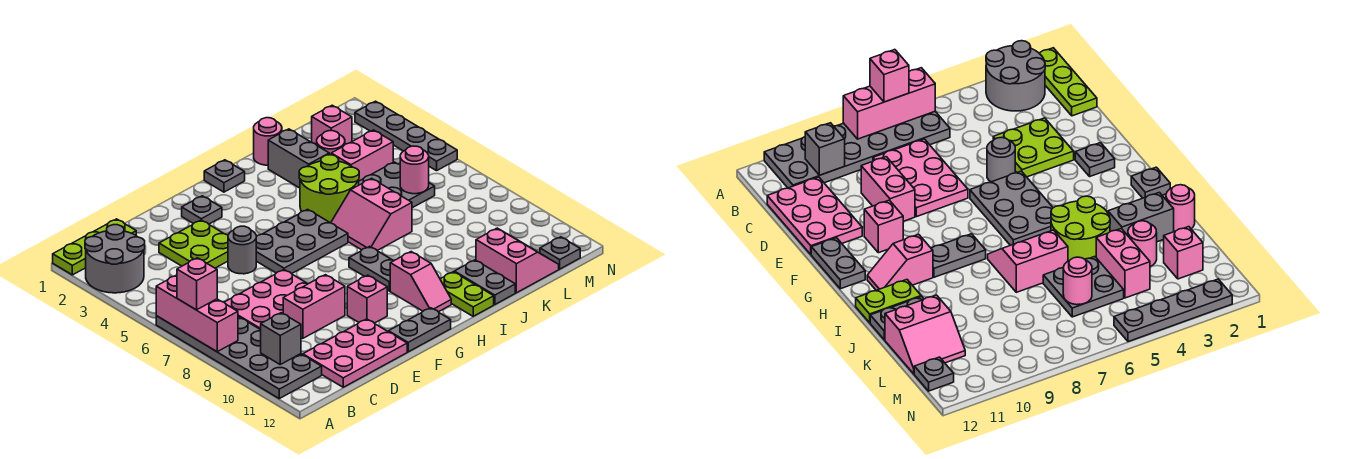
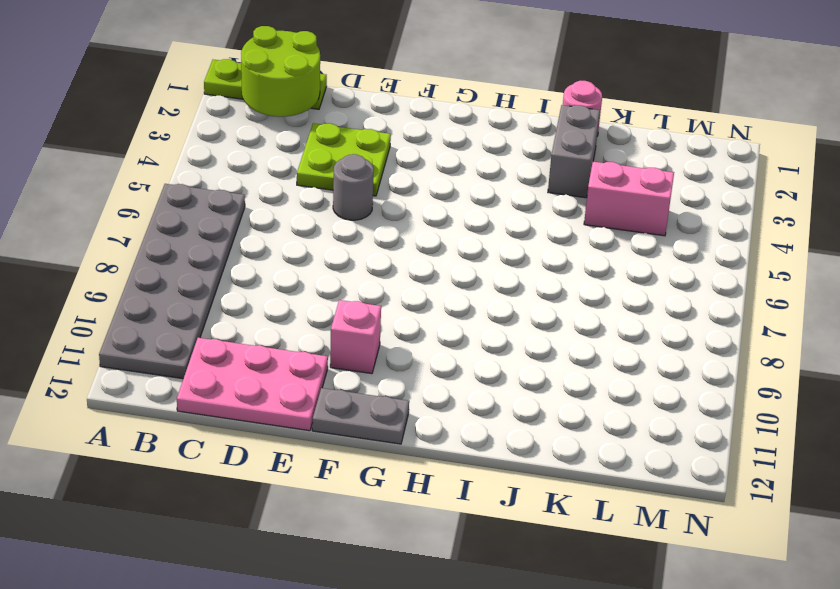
lime round brick B1:C2 level 2 -> lime round brick I4:J5 level 1
none -> grey round brick A2:B3 level 1
none -> pink plate C7:E8 level 1
none -> pink brick D9:E9 level 1
none -> grey plate F2 level 1

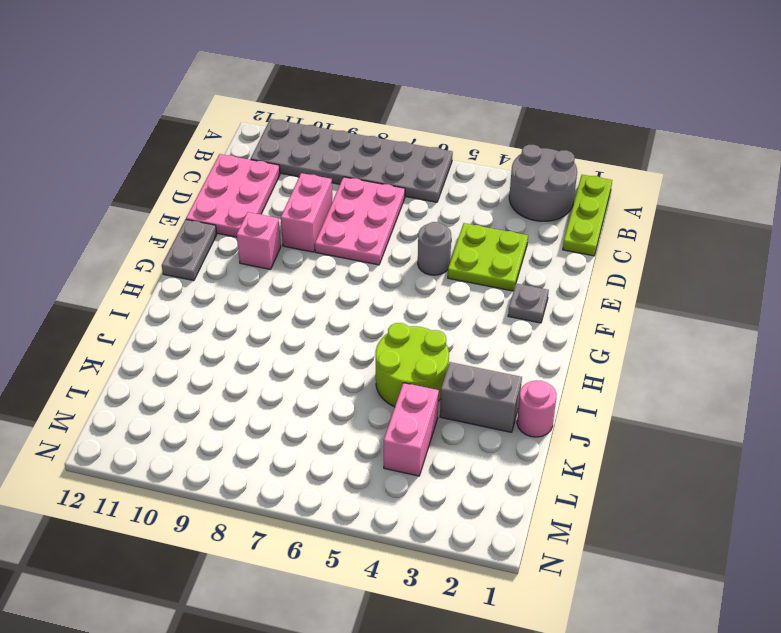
none -> grey plate F5:H6 level 1
none -> grey plate H1 level 1
none -> grey plate H8:H9 level 1
none -> pink slope H10:H11 level 1 top 10

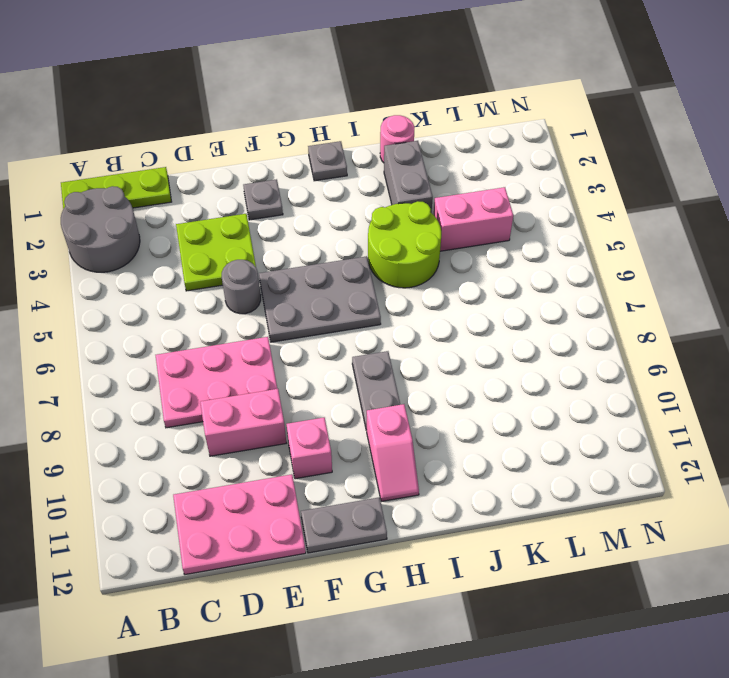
none -> grey plate A6:B11 level 1
none -> pink slope I6:J7 level 1 top J
none -> lime plate I11:I12 level 1
none -> grey plate J11:J12 level 1

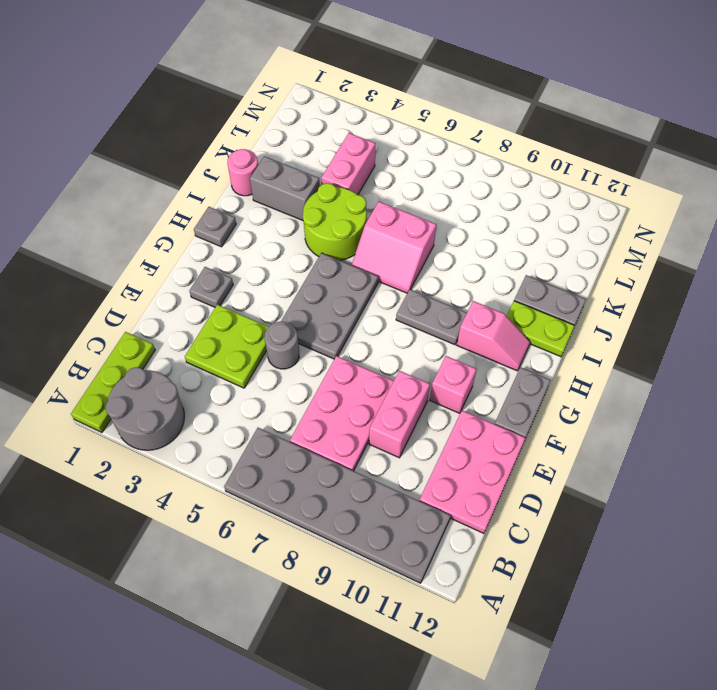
none -> pink round brick K3 level 1
none -> grey plate K5:L6 level 1
none -> pink slope K11:L12 level 1 top K
none -> pink brick L2 level 1

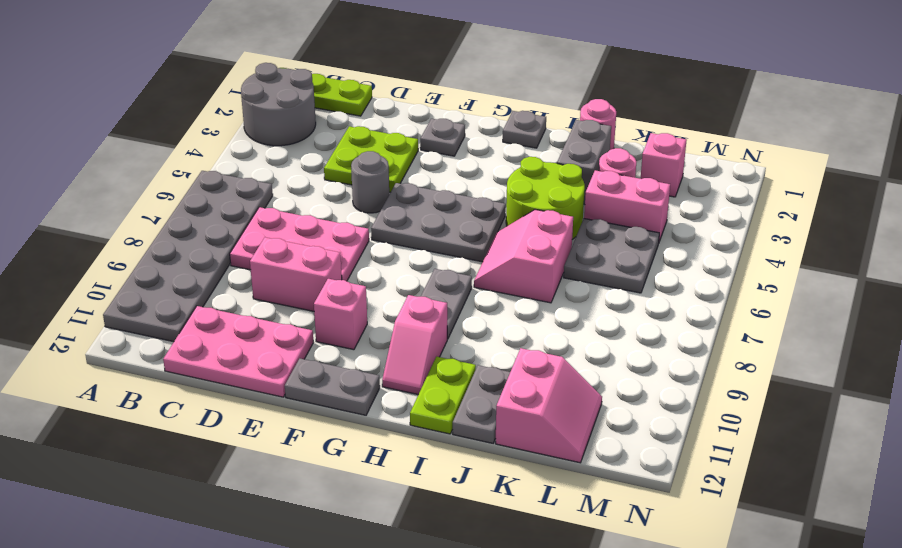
none -> grey plate M12 level 1
none -> grey plate N2:N5 level 1
none -> pink brick A6:A8 level 2
none -> grey brick B10 level 2

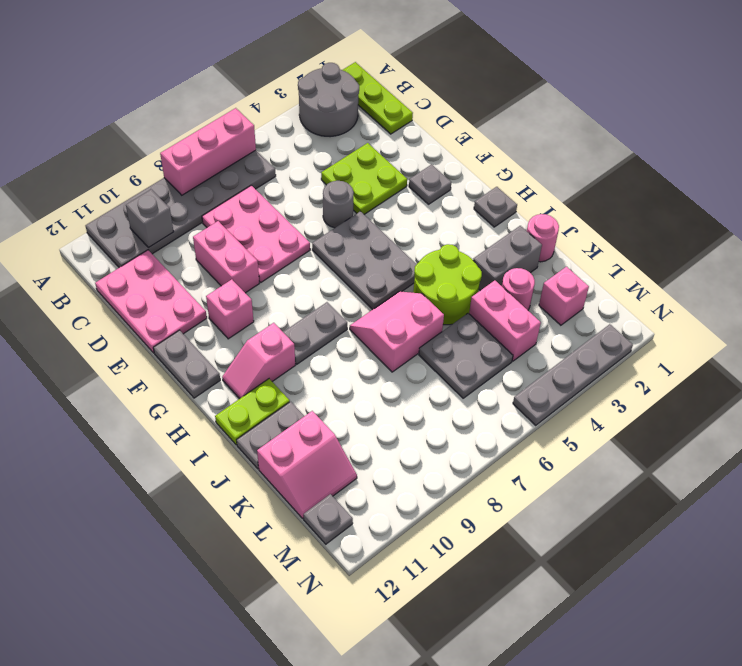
none -> pink round brick L6 level 2
none -> pink brick A7 level 3

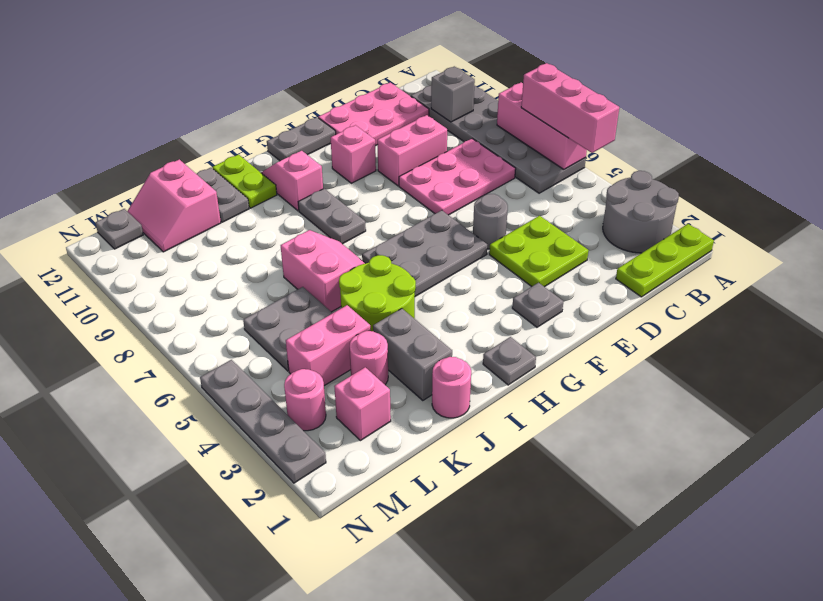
pink brick A5:A7 level 3 -> pink brick A7 level 3
pink round brick M3 level 1 -> pink round brick L6 level 2

